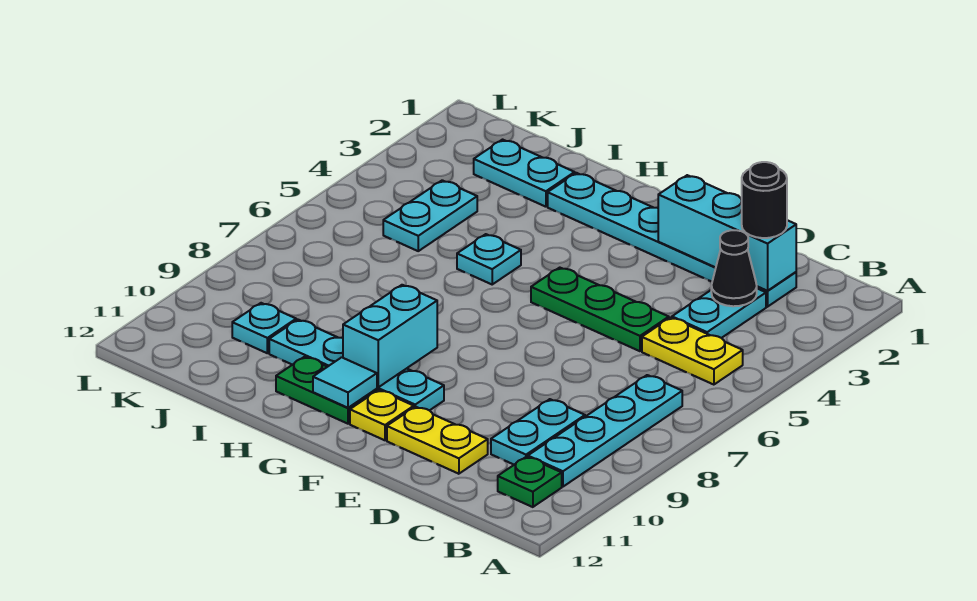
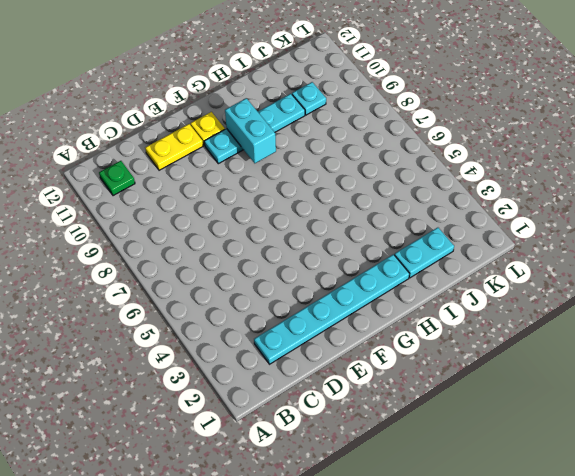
none -> yellow plate B5:C5 level 1
none -> cyan plate B7:B10 level 1
none -> cyan plate C3:C4 level 1

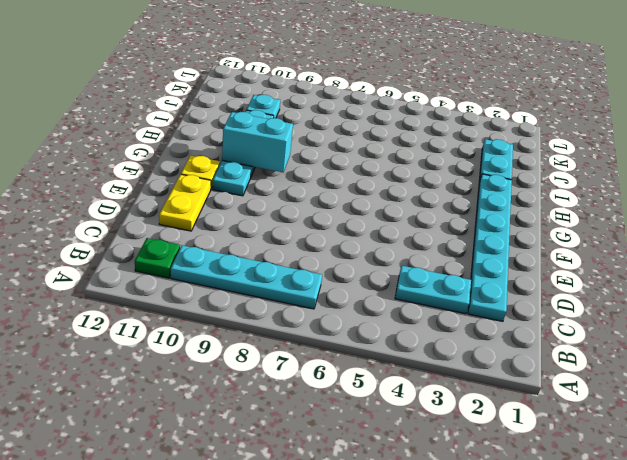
none -> yellow plate B5:C5 level 1
none -> cyan plate C9:C10 level 1
none -> green plate D5:F5 level 1

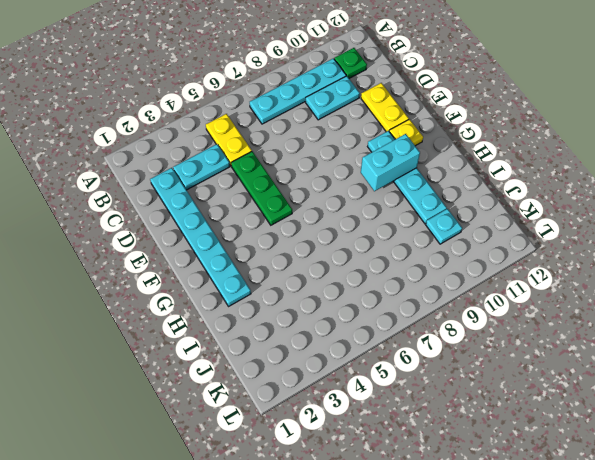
none -> green plate G11:H11 level 1
none -> cyan plate H5 level 1
none -> cyan plate I2:J2 level 1

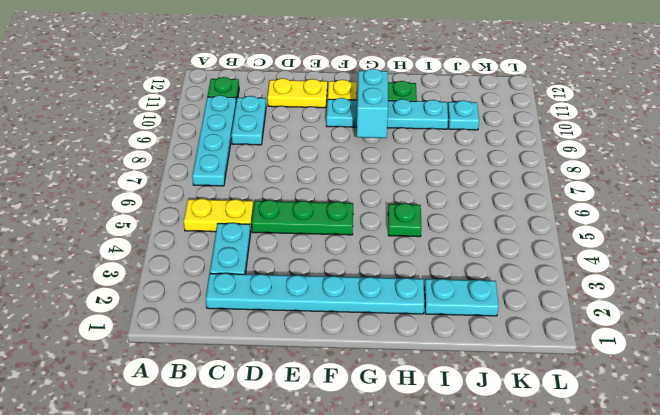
green plate H5 level 1 -> cyan plate H5 level 1
none -> cyan plate J4:J5 level 1
none -> cyan brick C2:E2 level 2
none -> black cone C3 level 2

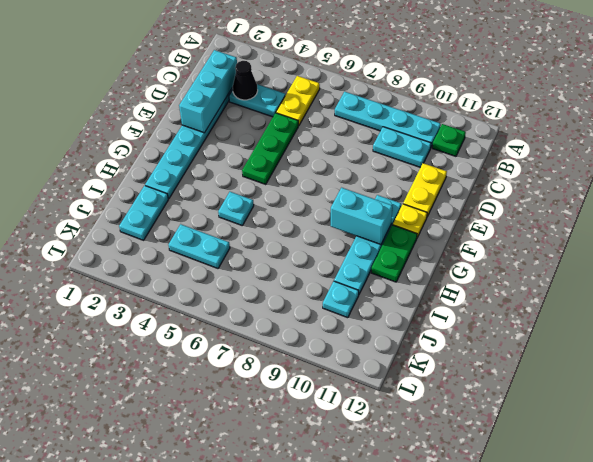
none -> cyan tile G11 level 2
none -> black round brick C2 level 3

